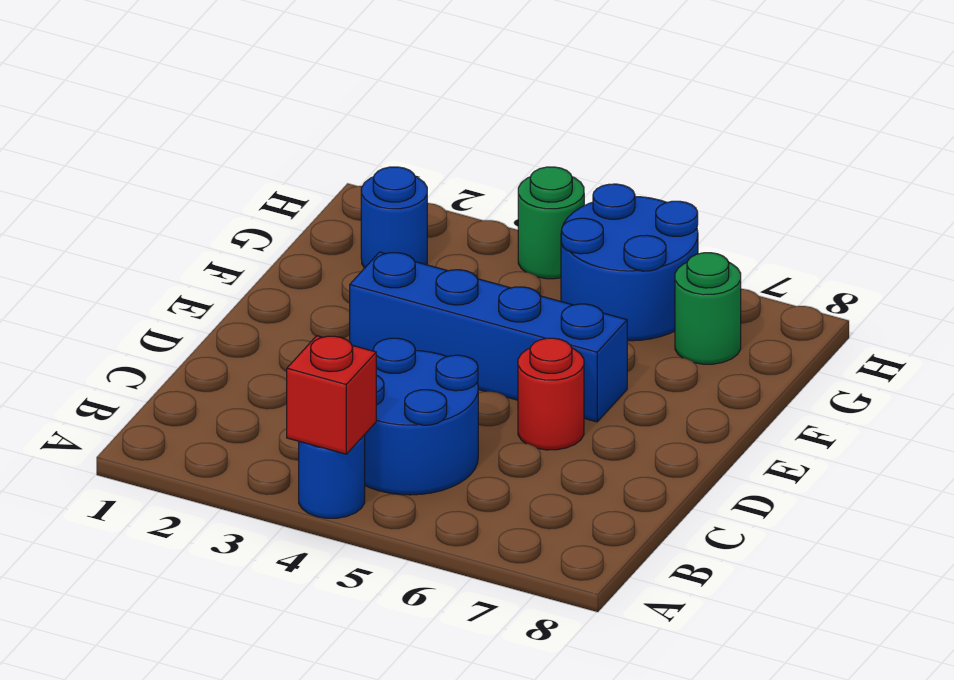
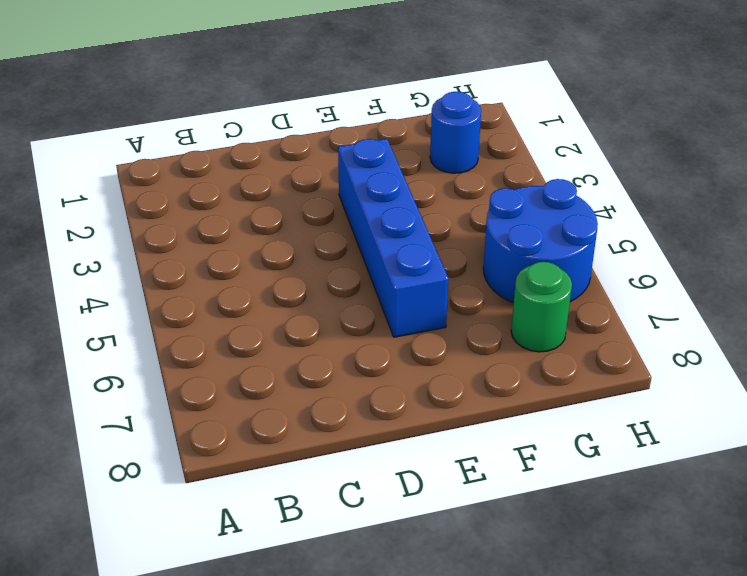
none -> blue round brick A4 level 1
none -> blue round brick B4:C5 level 1

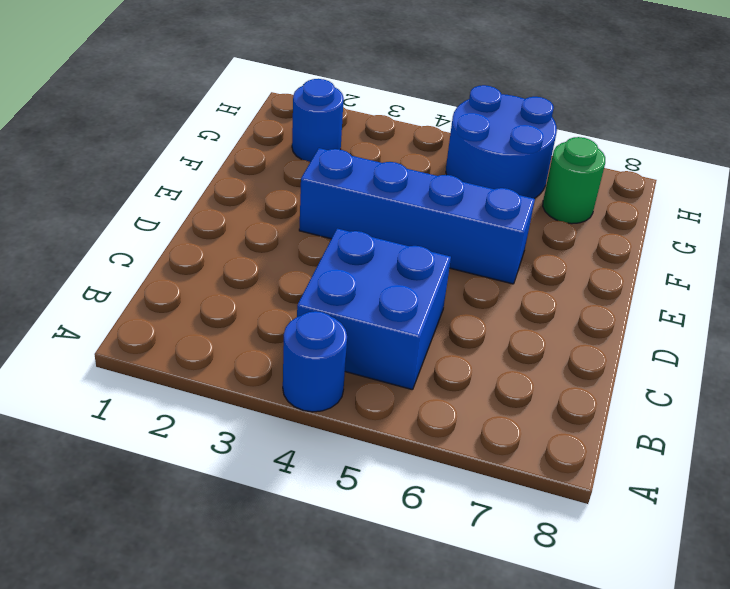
blue brick B4:C5 level 1 -> blue round brick B4:C5 level 1
none -> red round brick D6 level 1
none -> green round brick H4 level 1

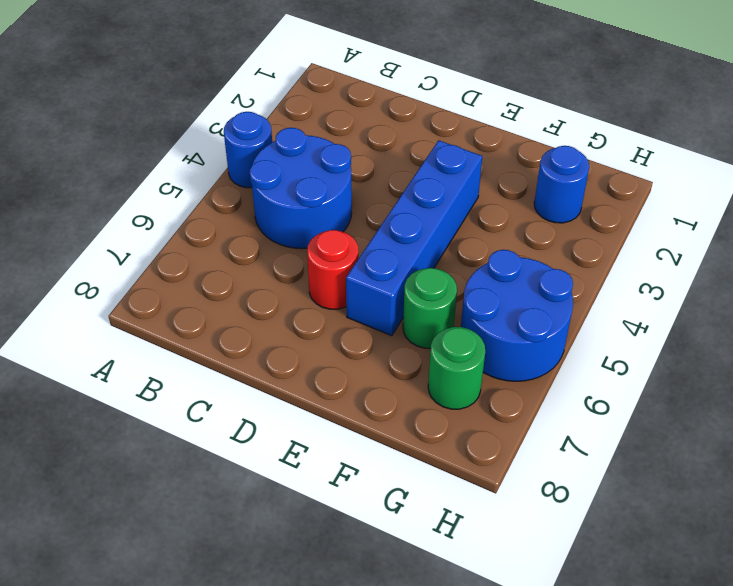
green round brick F6 level 1 -> green round brick H4 level 1
none -> red brick A4 level 2

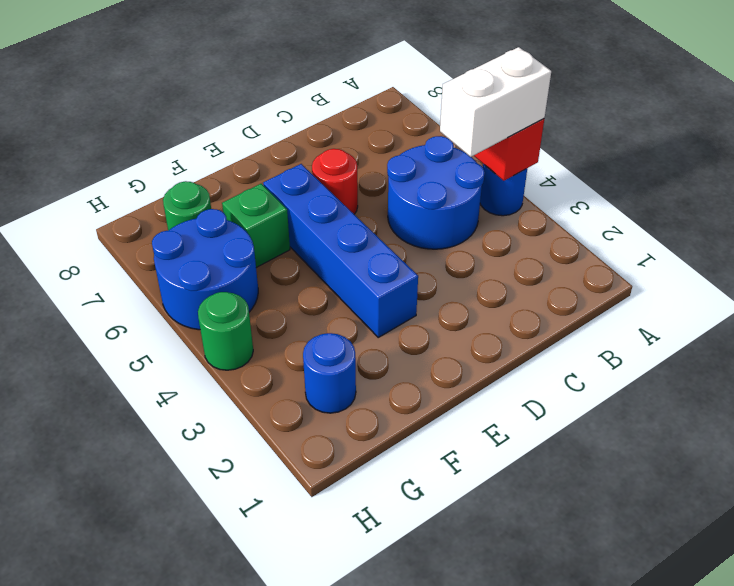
white brick A4:B4 level 3 -> none
green brick F6 level 1 -> none

